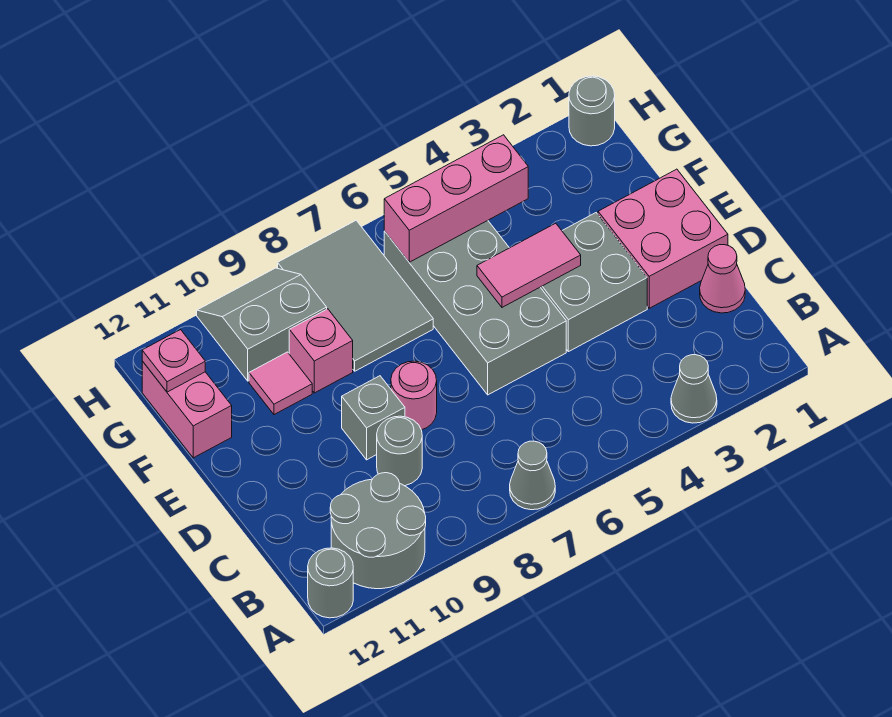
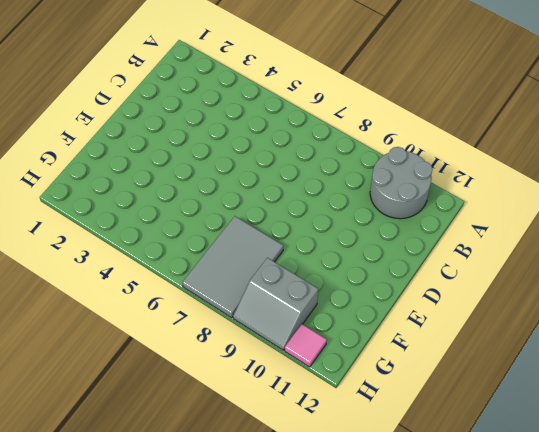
pink tile H11 level 1 -> pink tile F10 level 1
none -> grey cone A3 level 1
none -> grey cone A7 level 1
none -> grey round brick A12 level 1

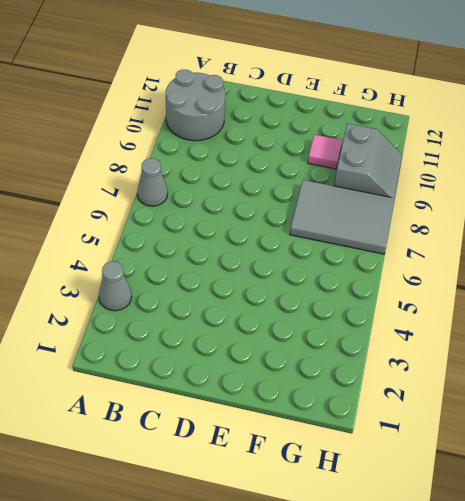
none -> grey round brick A12 level 1
none -> pink cone C1 level 1
none -> grey round brick C9 level 1

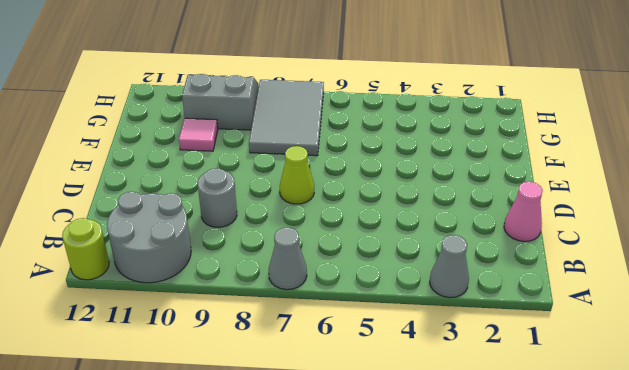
lime round brick A12 level 1 -> grey round brick A12 level 1
lime cone D7 level 1 -> none
none -> pink brick D1:E2 level 1
none -> grey brick D3:E4 level 1
none -> grey brick D5:G6 level 1

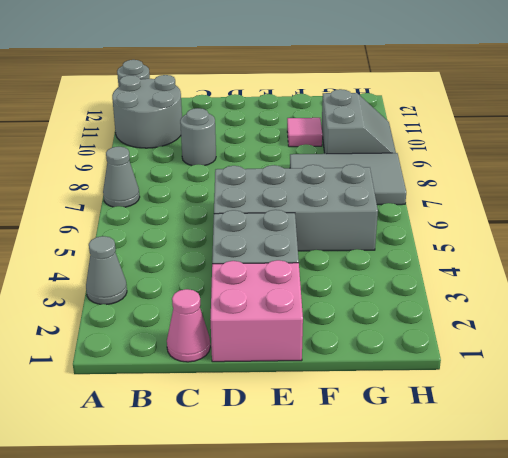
none -> pink round brick D8 level 1
none -> grey brick D9 level 1
none -> pink brick F9 level 1

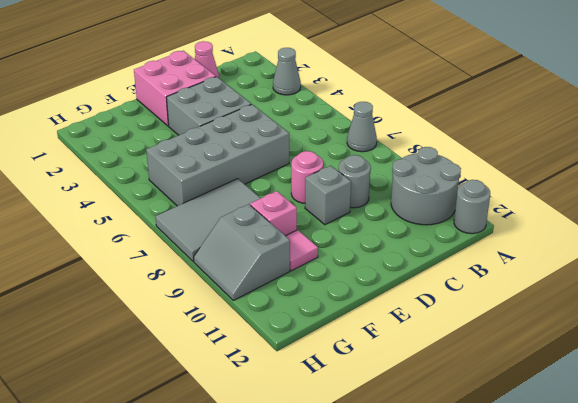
none -> pink brick F12:G12 level 1
none -> grey round brick H1 level 1
none -> pink tile E4:E5 level 2

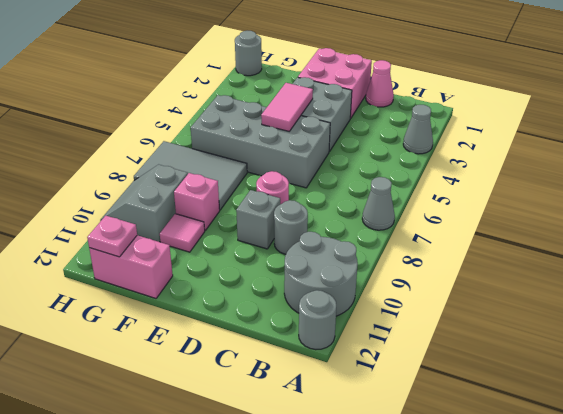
none -> pink brick G4:G6 level 2

